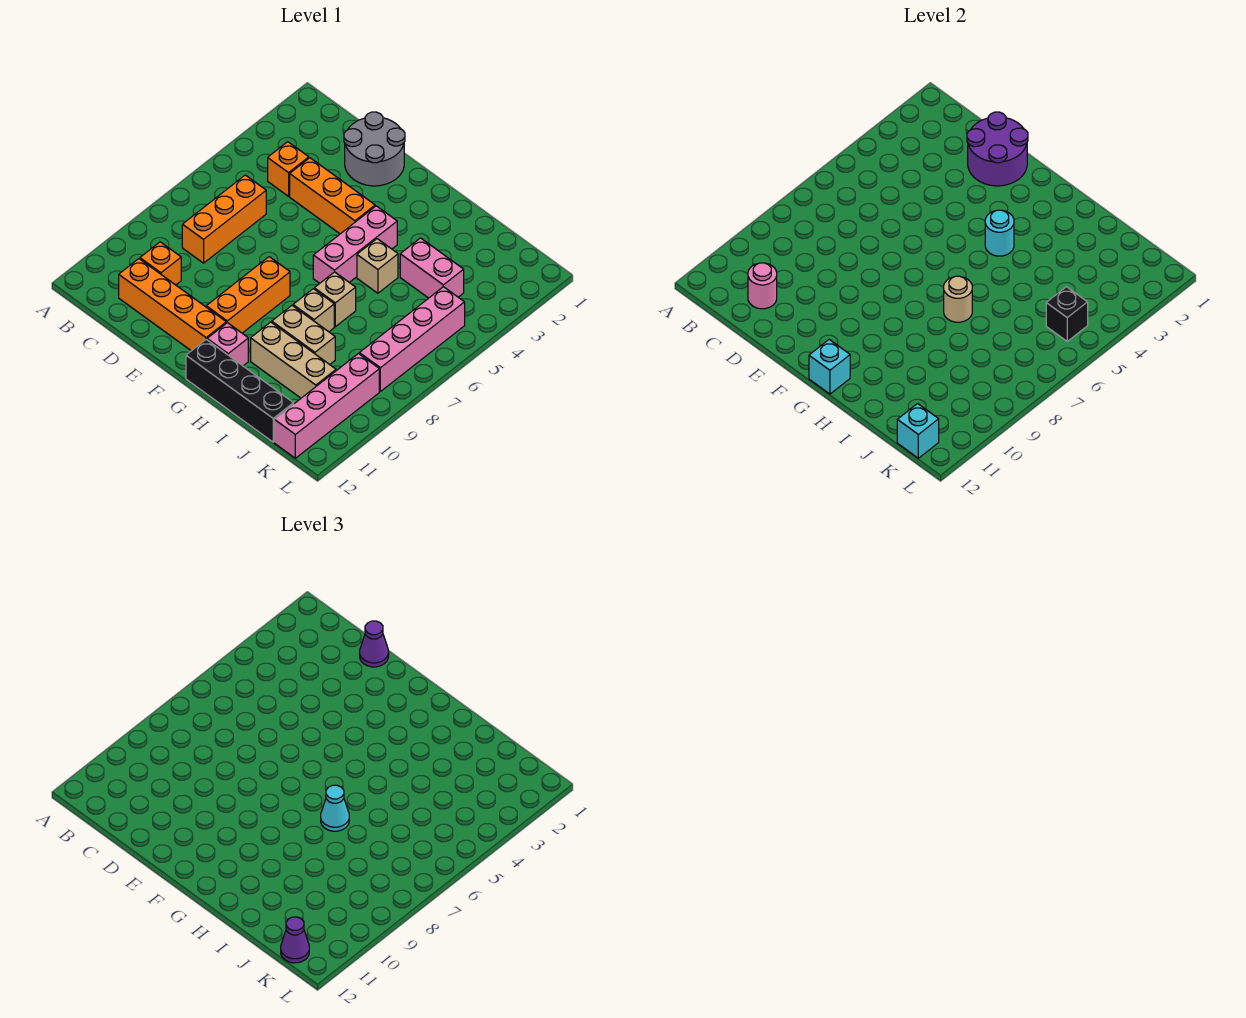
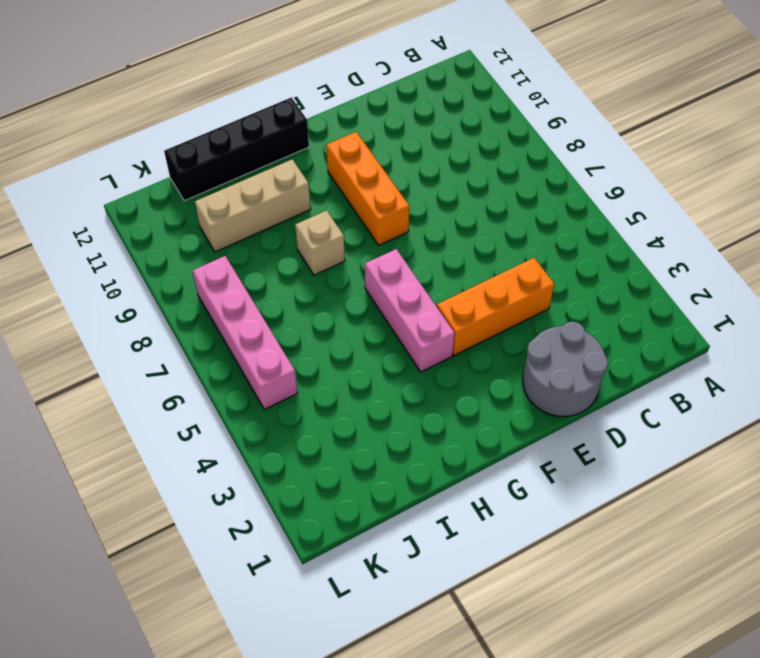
none -> orange brick C4 level 1
none -> orange brick C6:C8 level 1
none -> orange brick C10 level 1

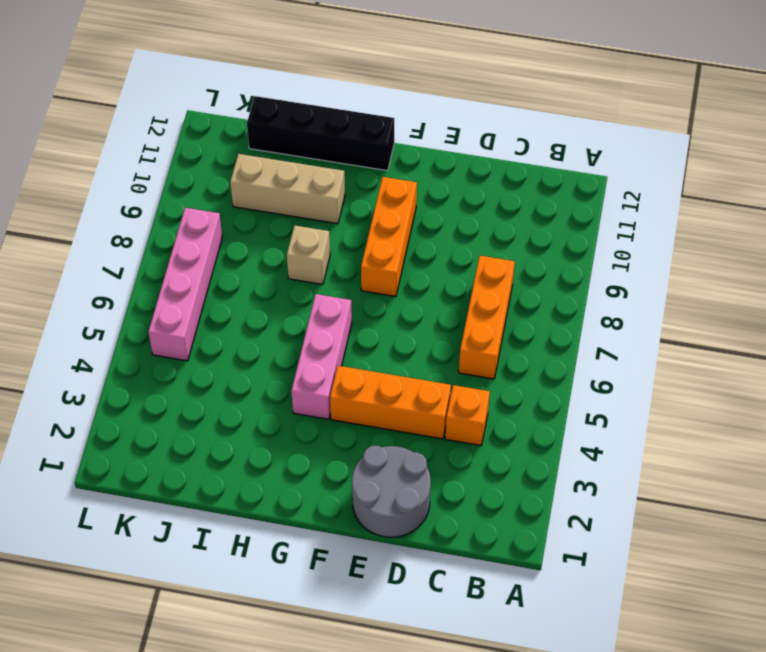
none -> orange brick C10 level 1
none -> orange brick C11:F11 level 1
none -> pink brick G11 level 1

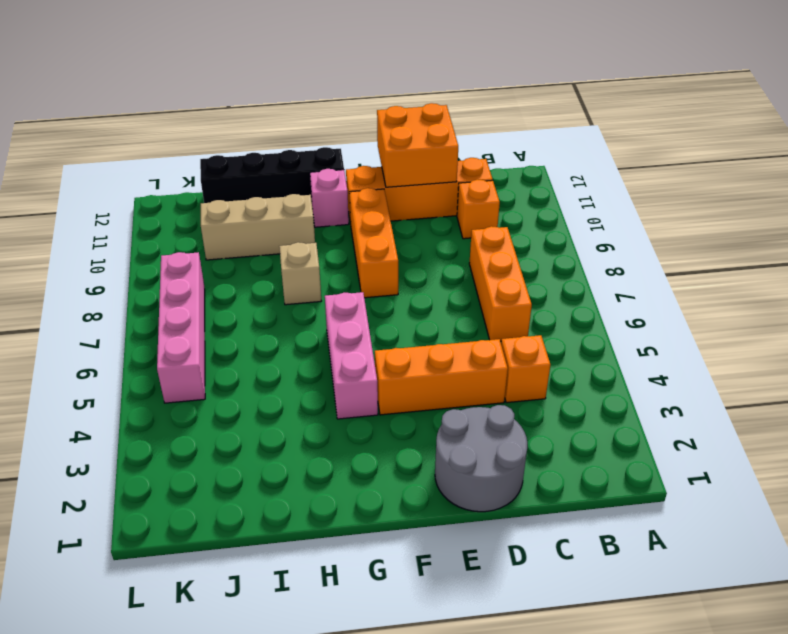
orange brick D11:E12 level 2 -> none
none -> tan brick H5 level 1
none -> tan brick H7 level 1
none -> tan brick H9:I9 level 1

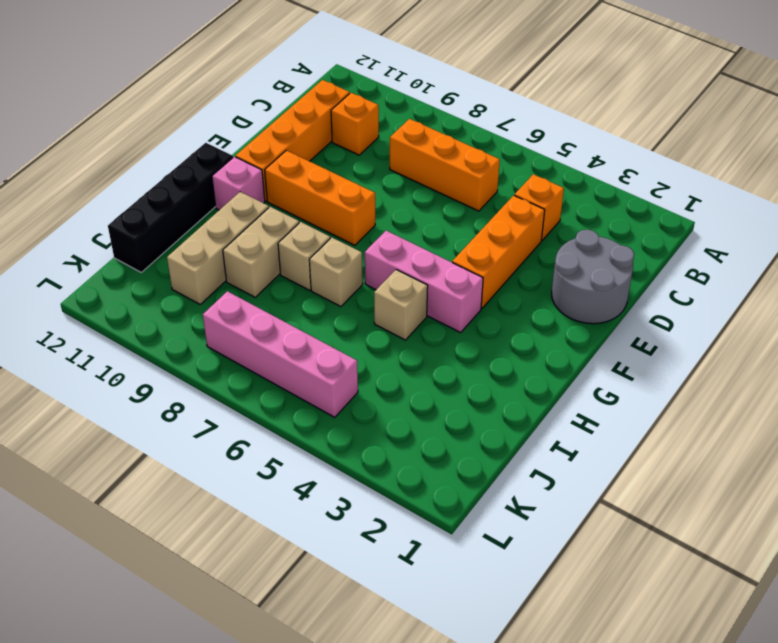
none -> pink brick I4:J4 level 1
none -> pink brick K9:K12 level 1
none -> pink round brick C11 level 2

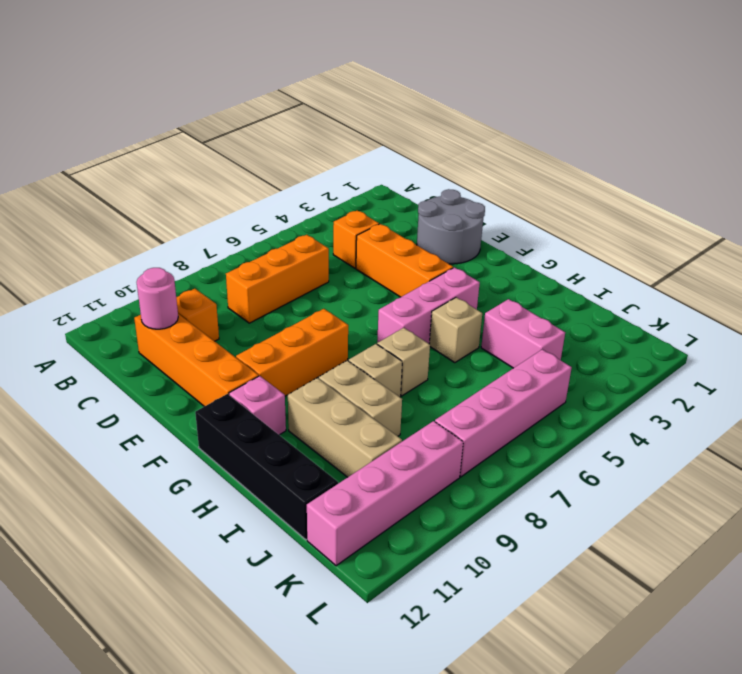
none -> purple round brick D1:E2 level 2
none -> cyan round brick G4 level 2
none -> cyan brick G12 level 2

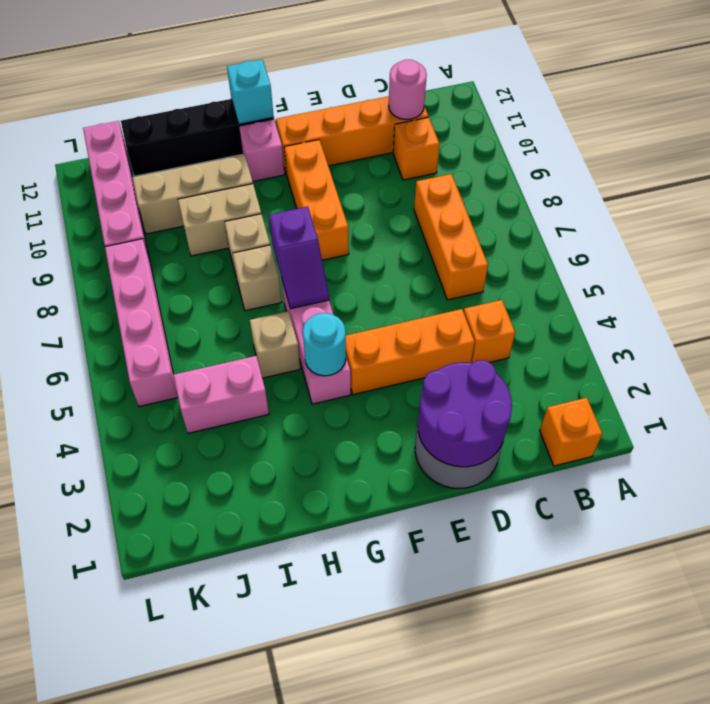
orange brick B1 level 1 -> none
purple slope G6:G7 level 2 top 7 -> none
none -> tan round brick H7 level 2
none -> black brick K5 level 2
none -> cyan brick K12 level 2

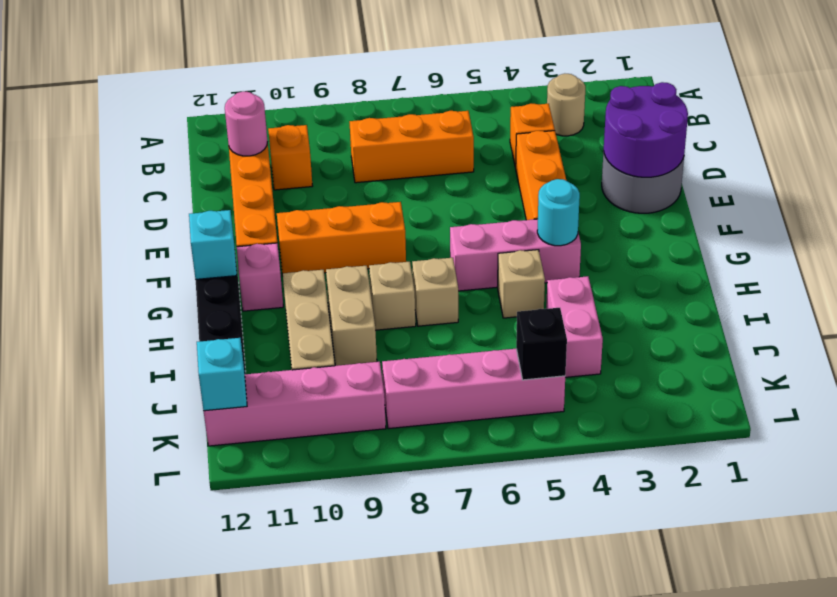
tan round brick B3 level 1 -> tan round brick H7 level 2
none -> purple cone D1 level 3
none -> cyan cone H7 level 3
none -> purple cone K12 level 3

